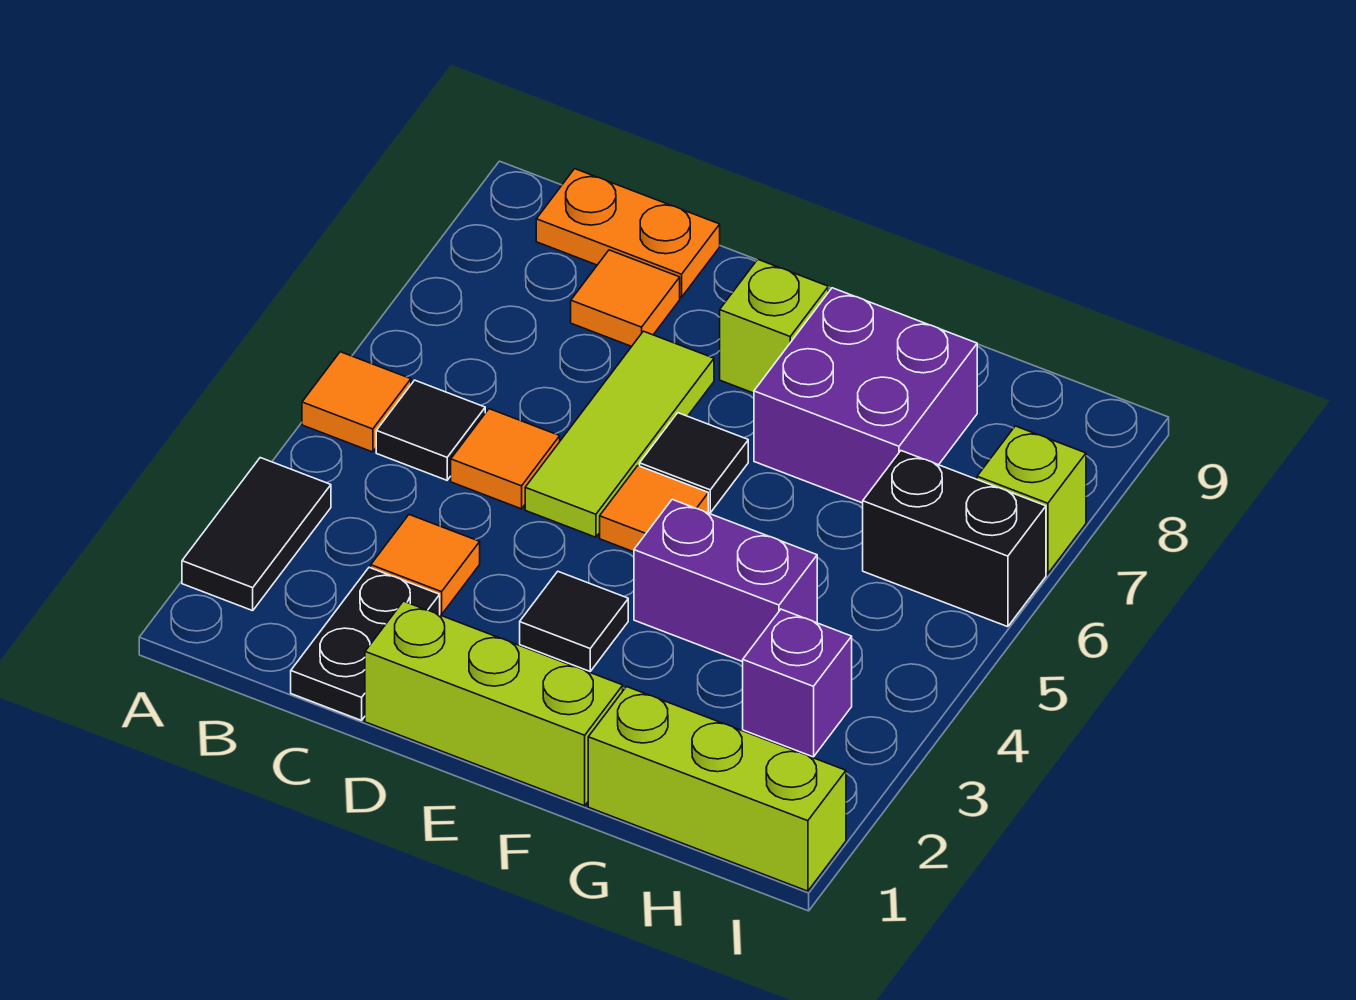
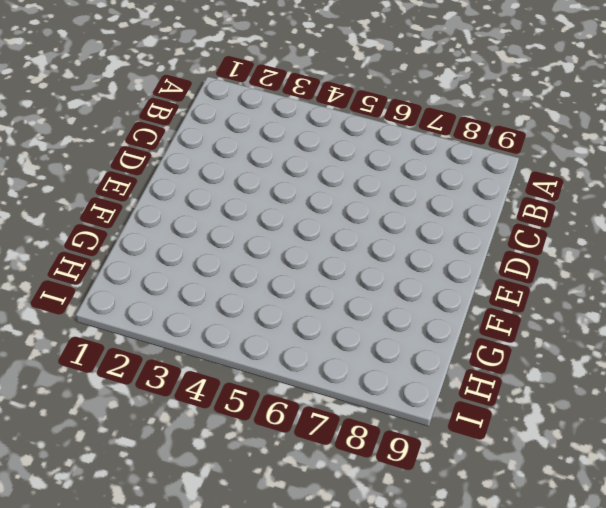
none -> black tile A2:A3 level 1
none -> orange tile A5 level 1
none -> black tile B5 level 1

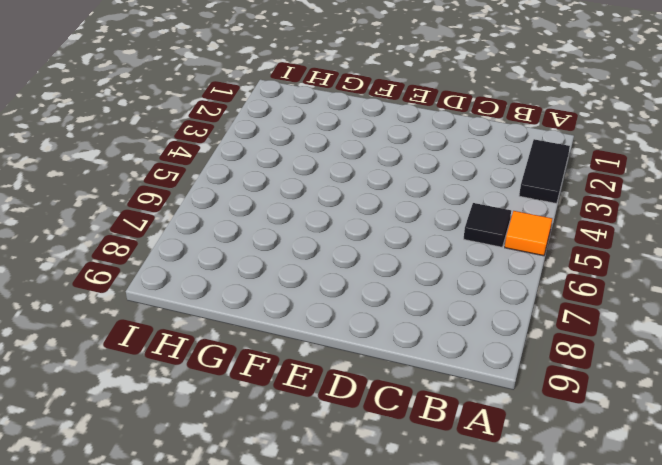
none -> orange plate B9:C9 level 1
none -> black plate C1:C2 level 1
none -> orange tile C3 level 1

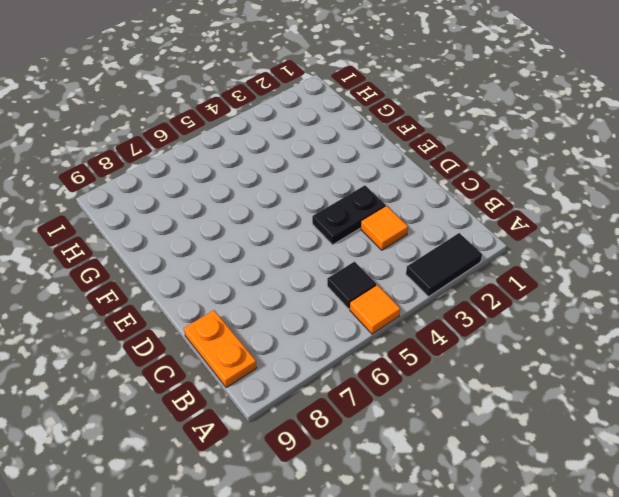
black plate D3:D4 level 1 -> black plate C1:C2 level 1
none -> orange tile C5 level 1
none -> orange tile C8 level 1
none -> lime brick D1:F1 level 1

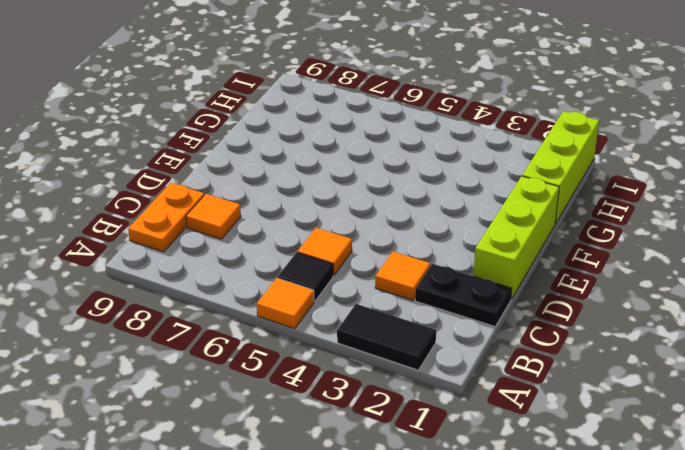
none -> lime tile D5:D7 level 1
none -> black tile E3 level 1
none -> orange tile E5 level 1

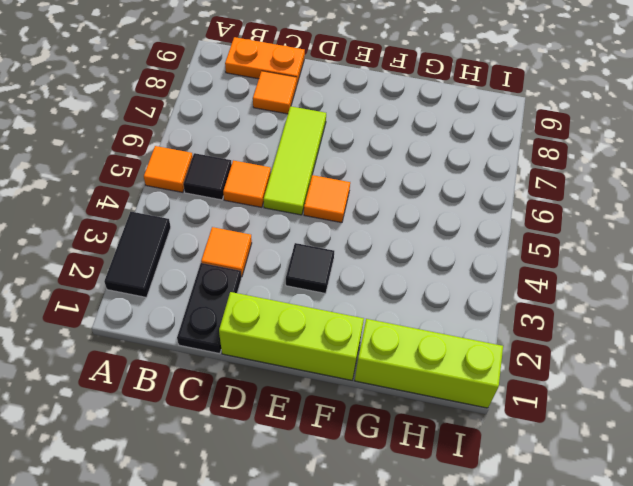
none -> black tile E6 level 1
none -> lime brick E8 level 1
none -> purple brick F4:G4 level 1

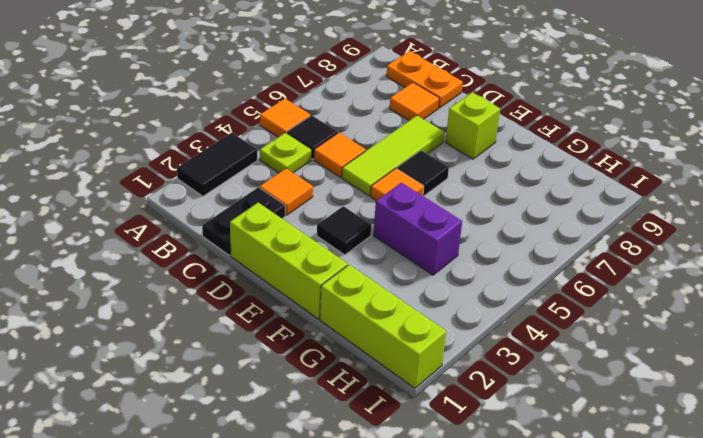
lime plate B4 level 1 -> none
none -> purple brick F7:G8 level 1
none -> purple brick H3 level 1
none -> black brick H6:I6 level 1

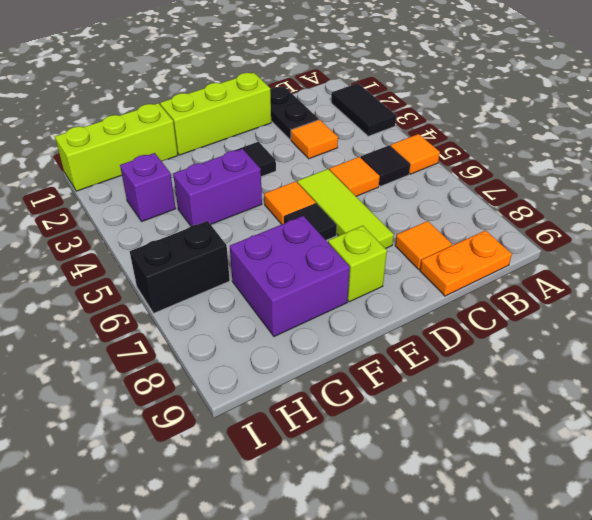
none -> lime brick I7 level 1

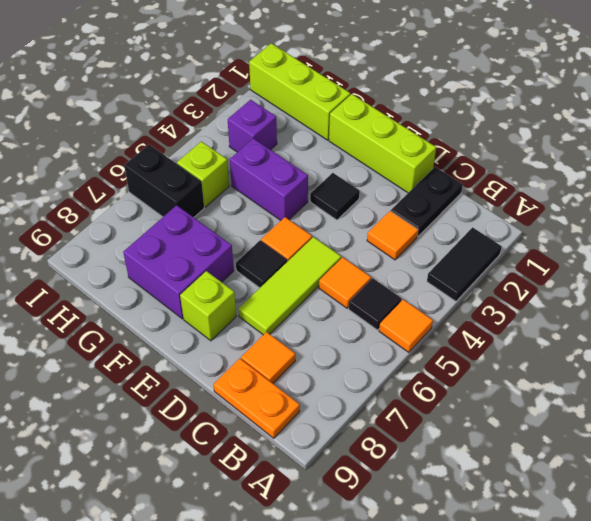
lime brick H5 level 1 -> lime brick I7 level 1

